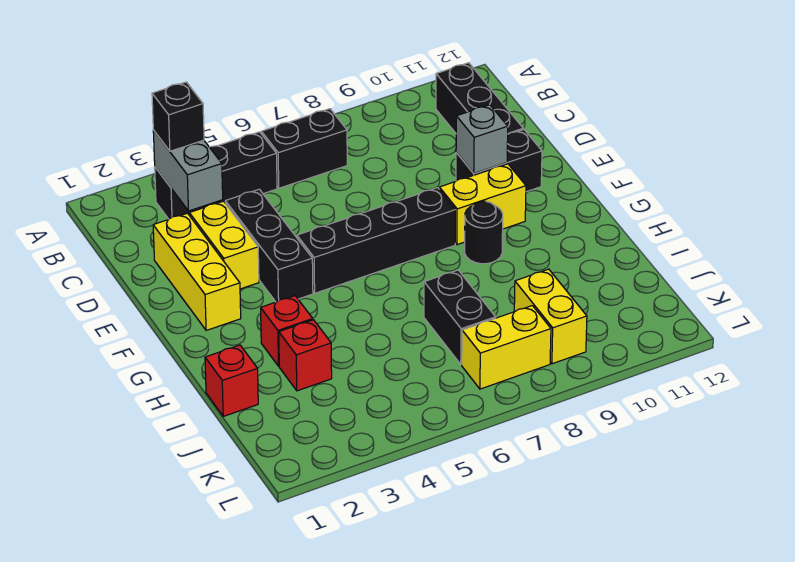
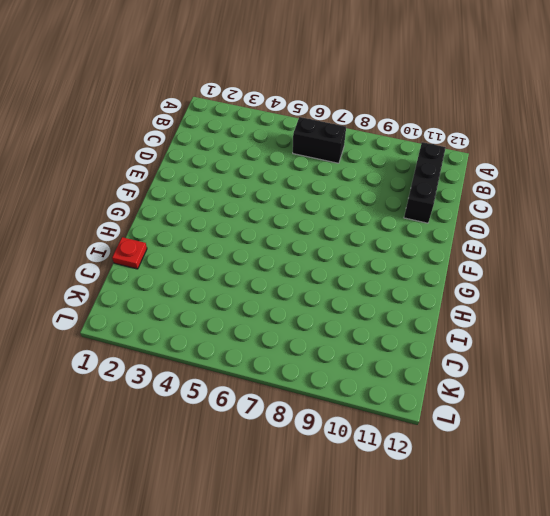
red plate I1 level 1 -> red brick I1 level 1
none -> black brick B3:B5 level 1
none -> yellow brick D2:F2 level 1
none -> yellow brick D3:E3 level 1

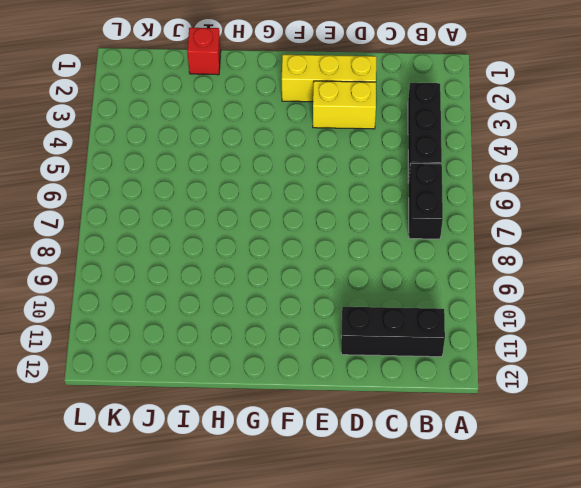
none -> black brick D4:F4 level 1
none -> black brick E10:E11 level 1
none -> black brick F5:F8 level 1

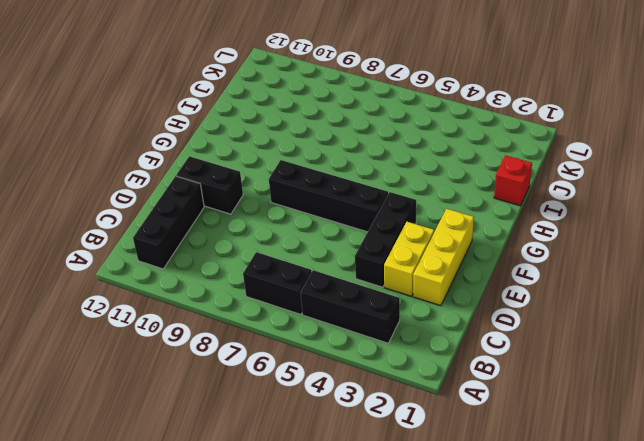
none -> yellow brick F9:F10 level 1
none -> black round brick G9 level 1
none -> red brick H3 level 1

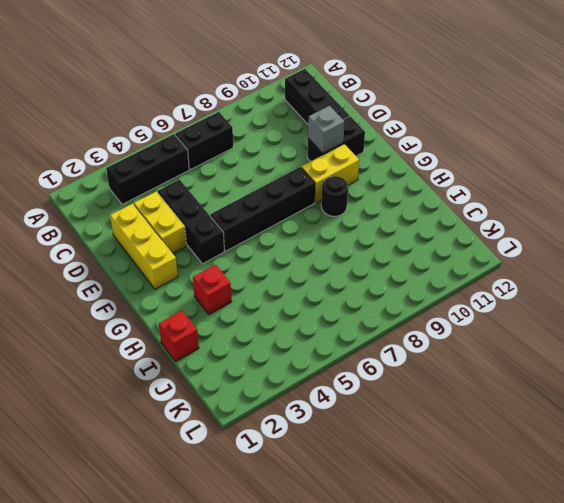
none -> red brick I3 level 1
none -> black brick I7:J7 level 1
none -> yellow brick J9:K9 level 1

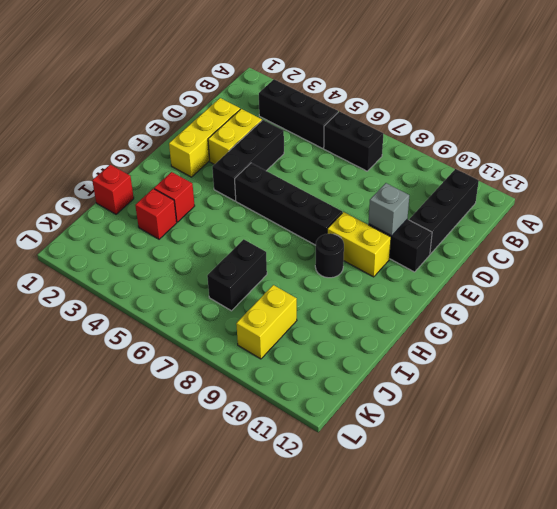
none -> yellow brick K7:K8 level 1
none -> grey brick B3:C3 level 2
none -> black brick B3 level 3

